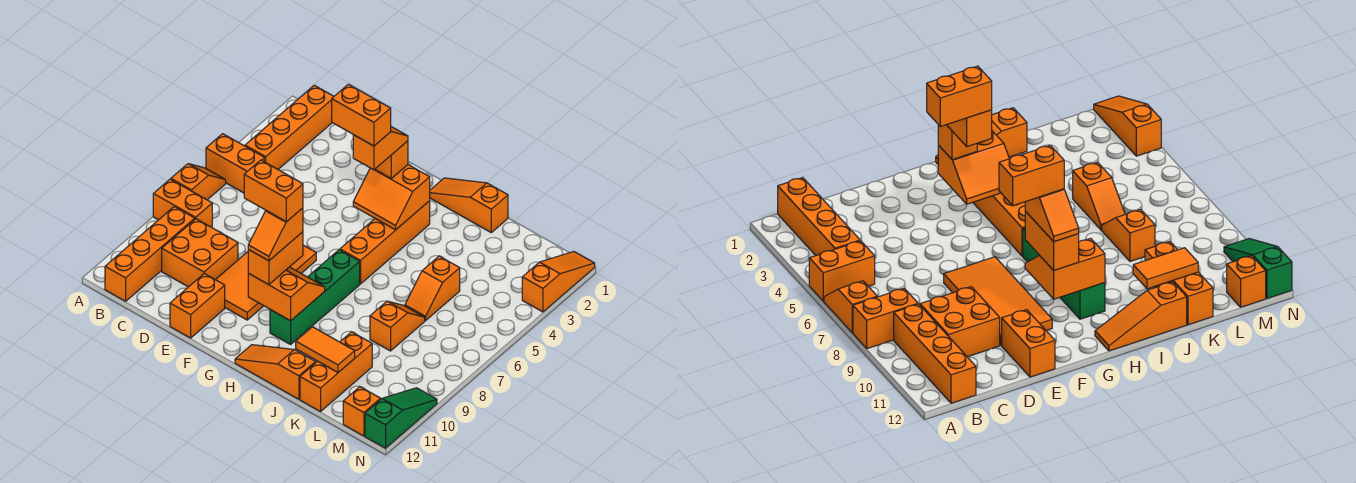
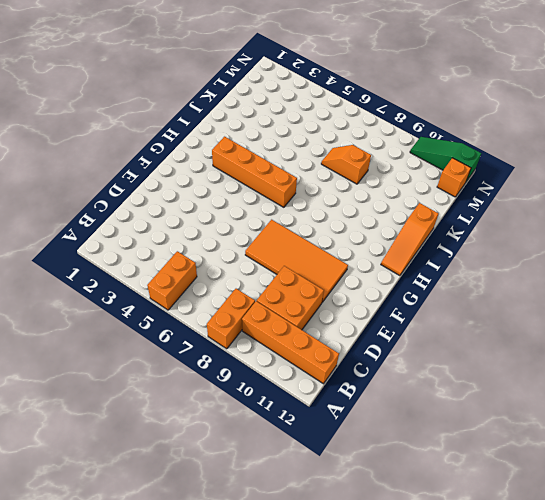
none -> orange slope A6:A7 level 1 top 7
none -> orange brick B1:B4 level 1
none -> orange brick E11:E12 level 1

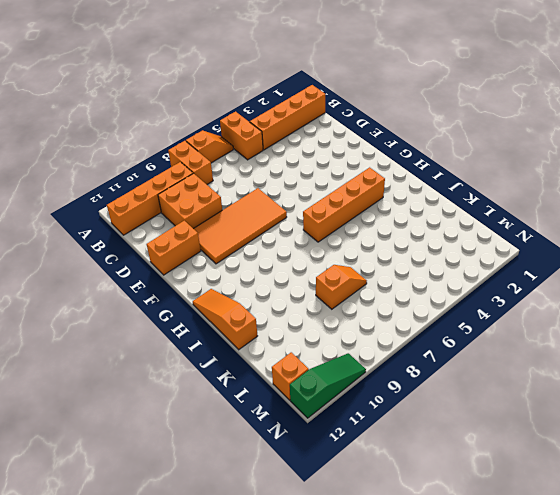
none -> orange slope H1:J1 level 1 top J
none -> green brick H7:H10 level 1
none -> orange slope K5:K6 level 1 top 5

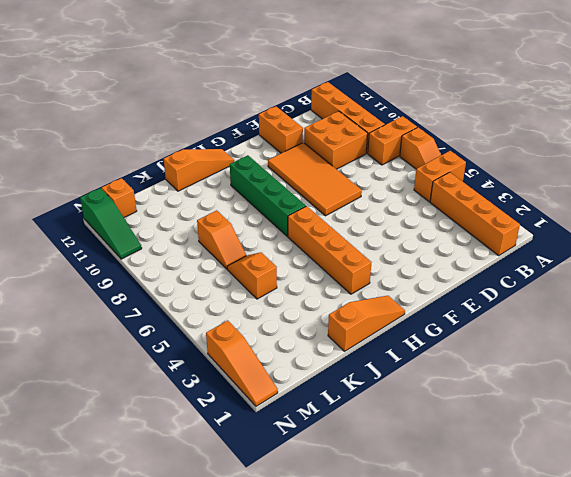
none -> orange brick K10:K12 level 1
none -> orange slope G3:H4 level 2 top 3
none -> orange slope G9:H10 level 2 top 10

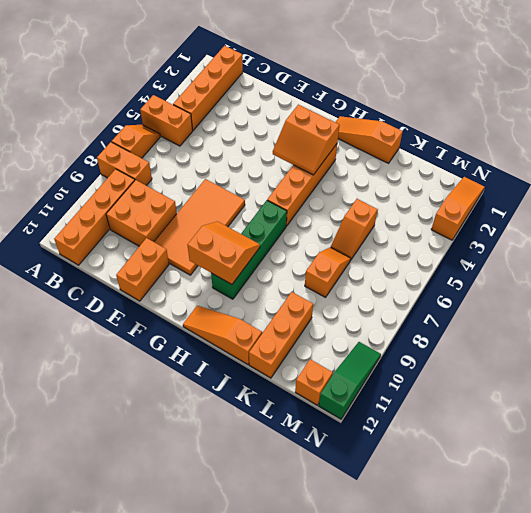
none -> orange tile J11:K11 level 2
none -> orange brick G3 level 3
none -> orange brick G9:G10 level 3

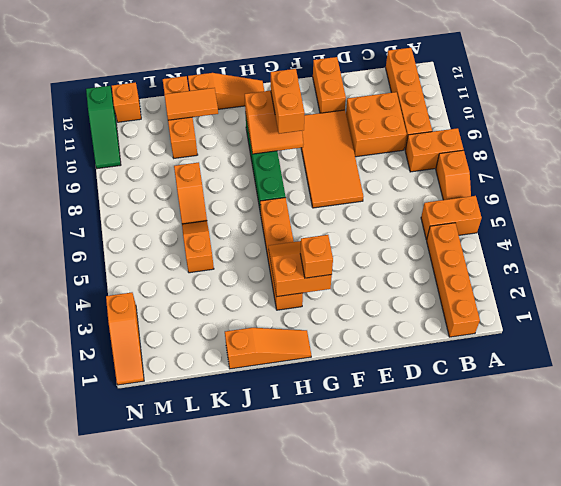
none -> orange slope G3:G4 level 4 top 4
none -> orange slope G9:G10 level 4 top 9
none -> orange brick F4:G4 level 5

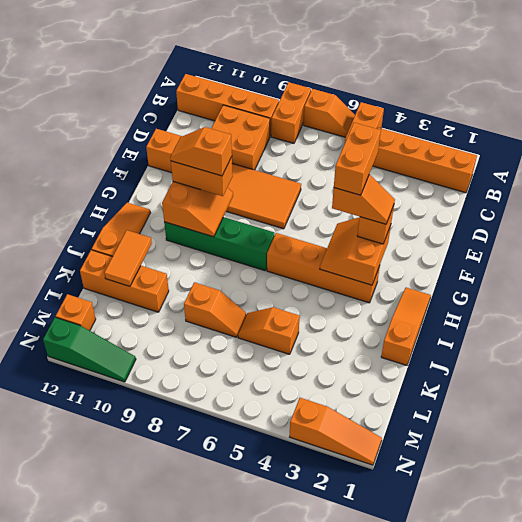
none -> orange brick F9:G9 level 5

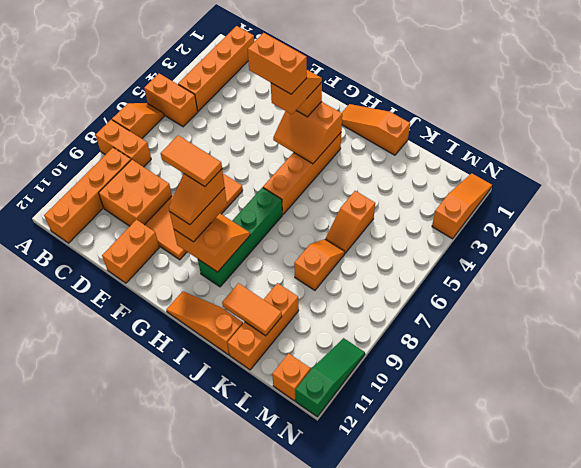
orange tile F9:G9 level 5 -> orange brick F9:G9 level 5

